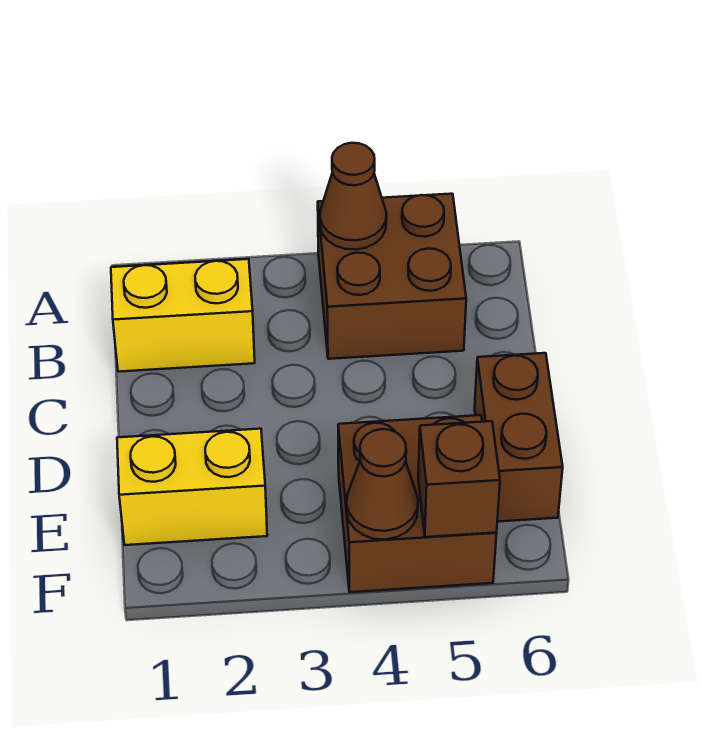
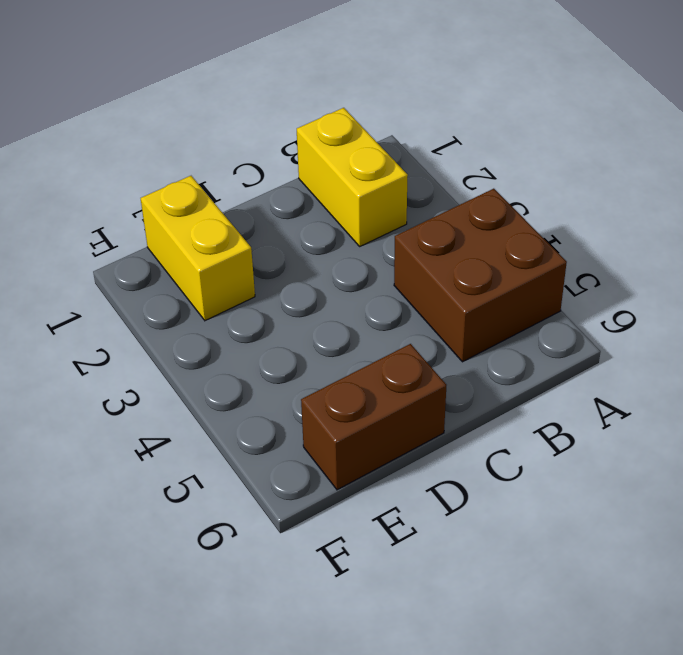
none -> brown brick E4:F5 level 1
none -> brown cone A4 level 2

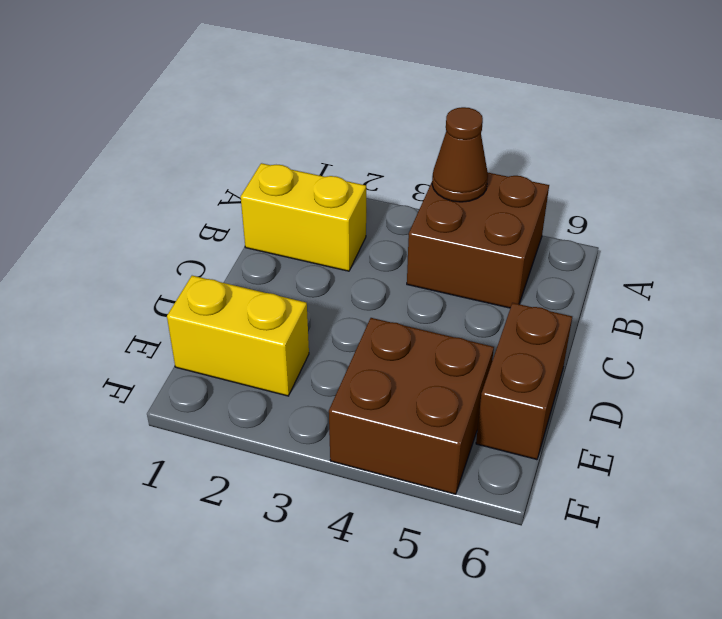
none -> brown cone F4 level 2
none -> brown brick F5 level 2

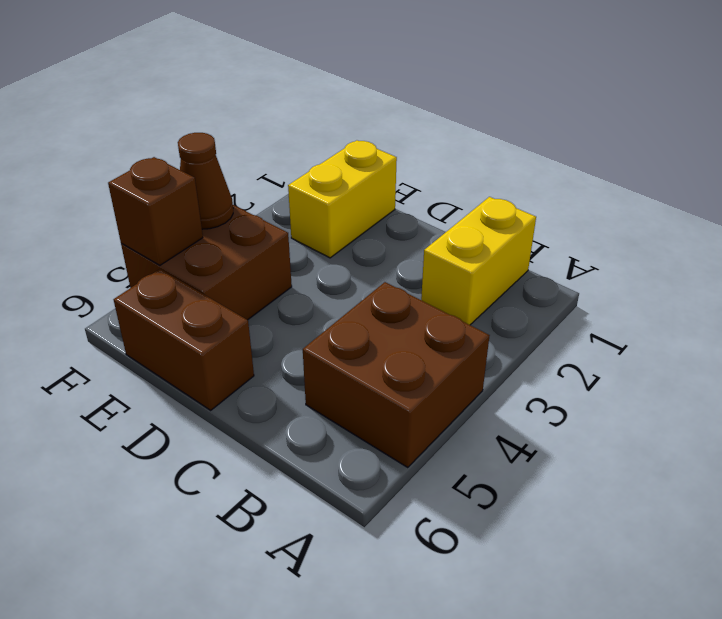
none -> brown cone A4 level 2

